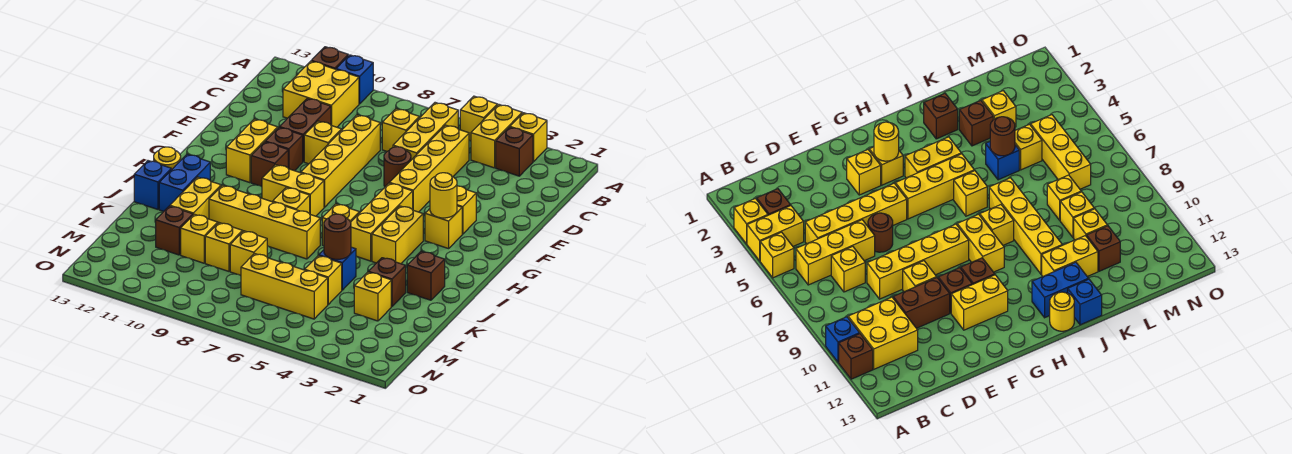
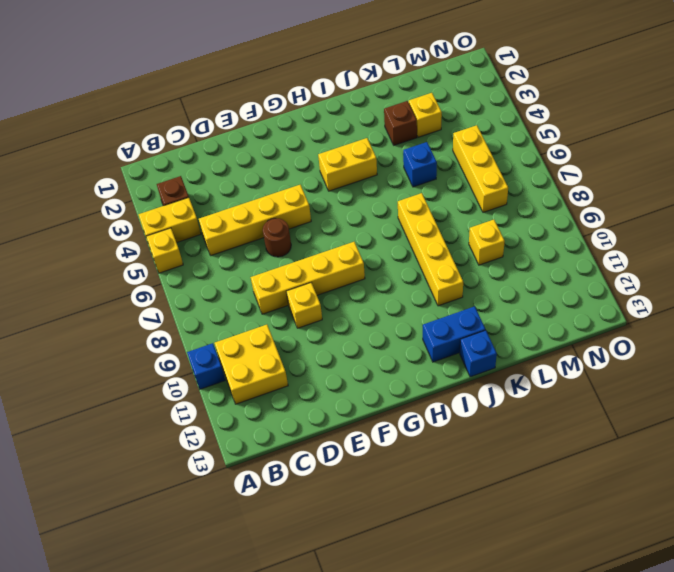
none -> yellow brick A3 level 1
none -> brown brick A11 level 1
none -> yellow brick B6:D6 level 1
none -> yellow brick C7 level 1

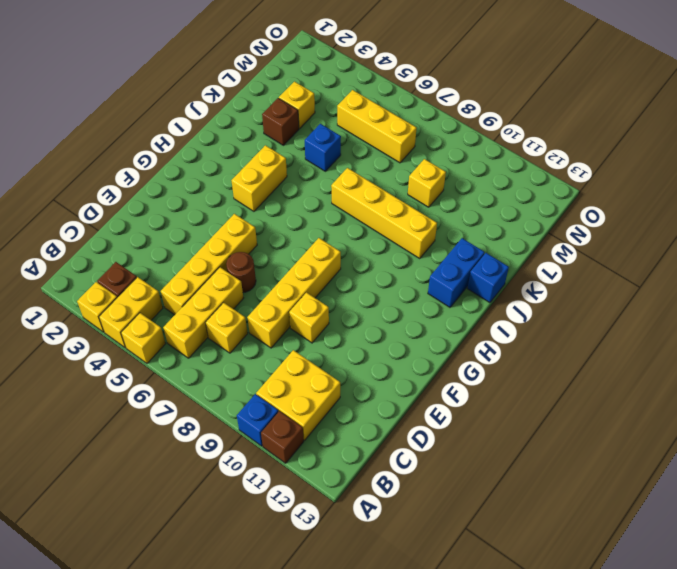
none -> brown brick D10:E10 level 1
none -> yellow brick F3 level 1
none -> brown brick F10 level 1
none -> yellow brick F11:G11 level 1

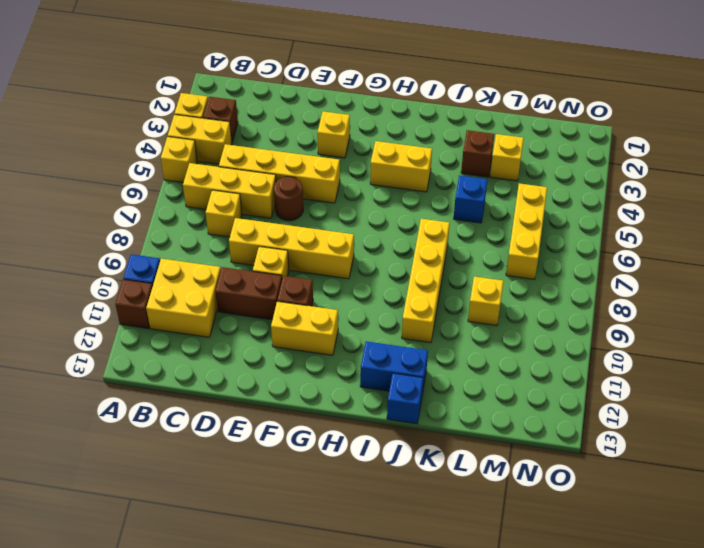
none -> yellow brick G3 level 1
none -> yellow brick G5:I5 level 1
none -> brown brick G10 level 1
none -> yellow brick H8:H9 level 1

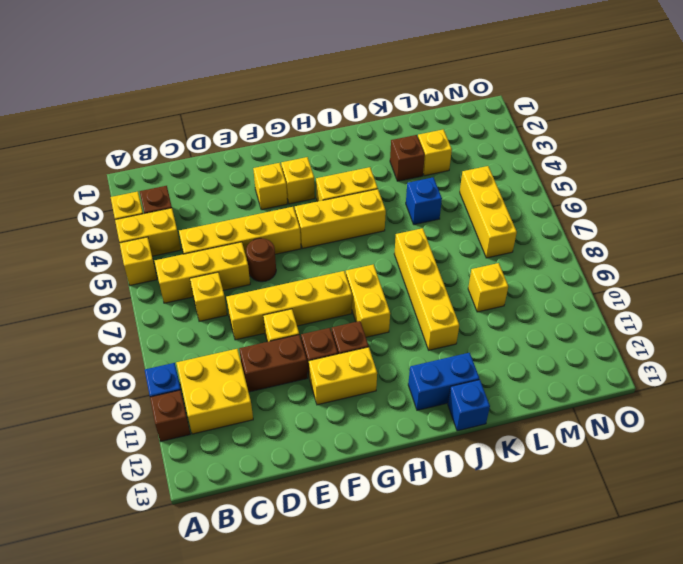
none -> yellow brick I6 level 1
none -> yellow brick I8 level 1
none -> yellow round brick I13 level 1
none -> brown brick J2 level 1

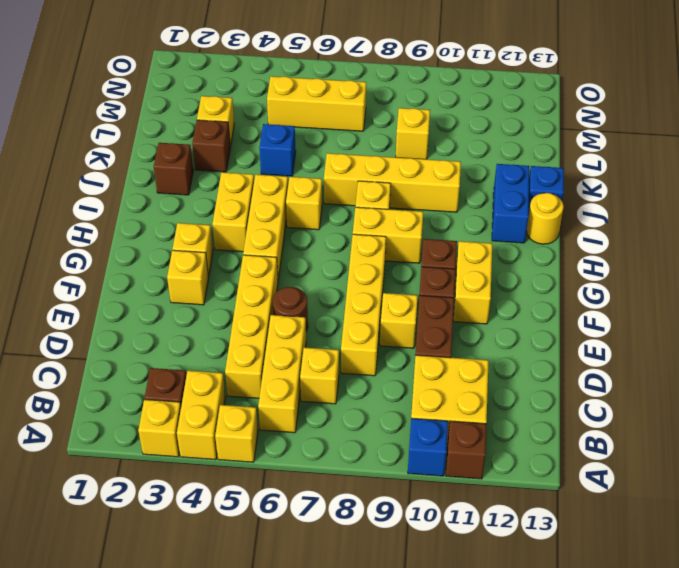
none -> yellow brick J11:K11 level 1
none -> yellow brick L5 level 1
none -> yellow brick L8 level 1
none -> yellow brick L10 level 1

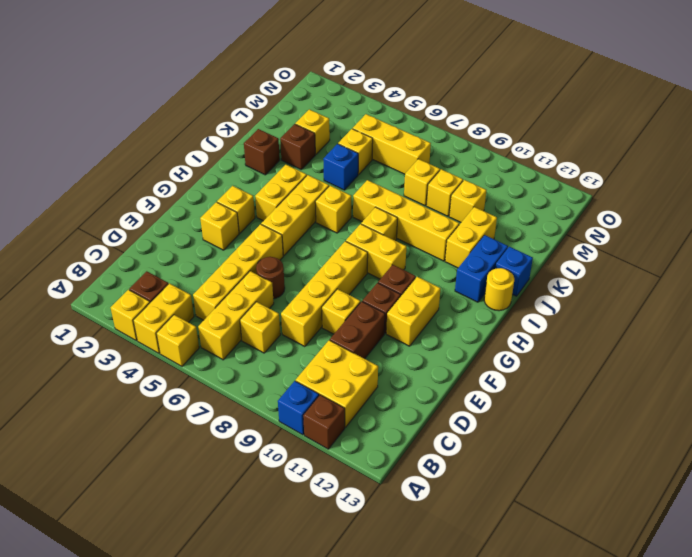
none -> brown brick L11 level 1
none -> yellow round brick G3 level 2
none -> brown round brick K5 level 2

